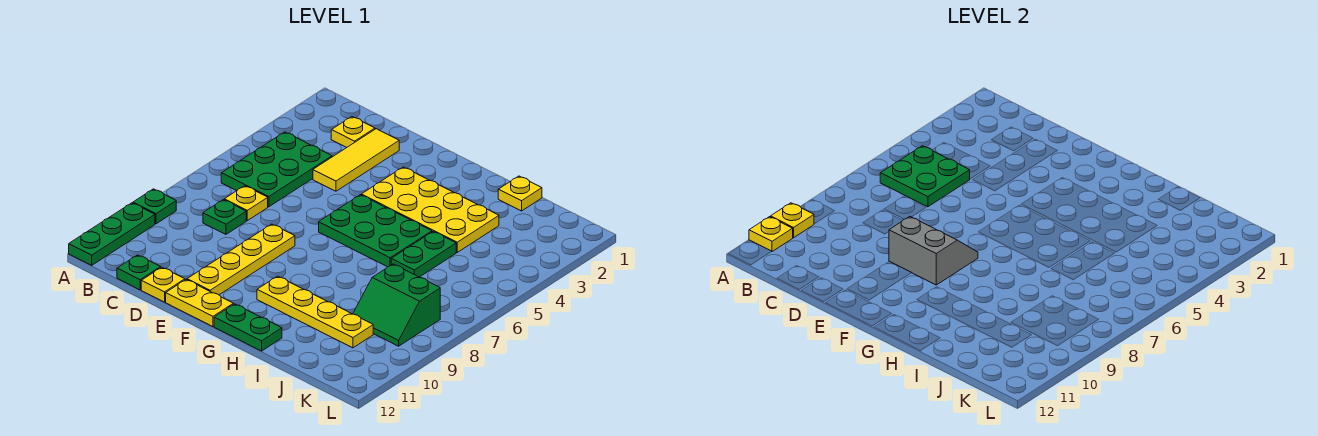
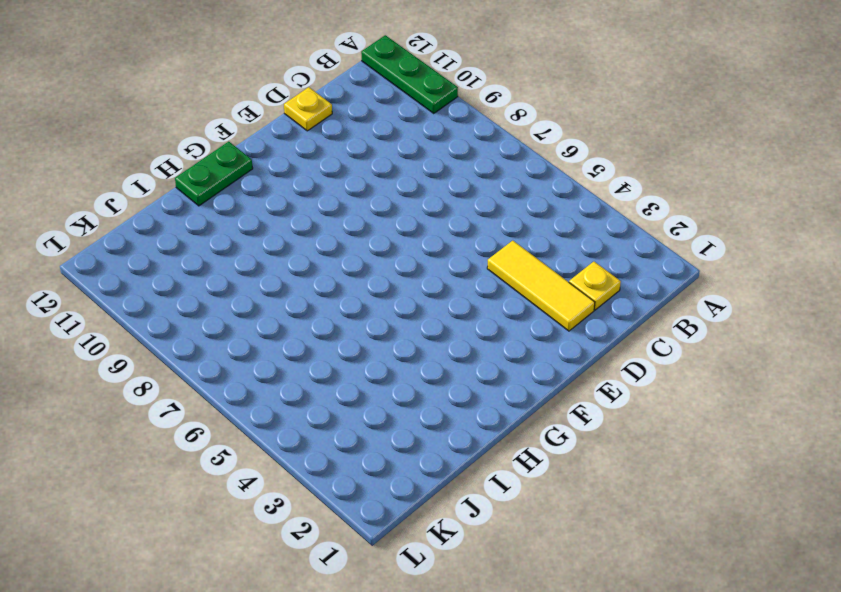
none -> green plate A9 level 1
none -> green plate B4:C6 level 1
none -> yellow plate C7 level 1

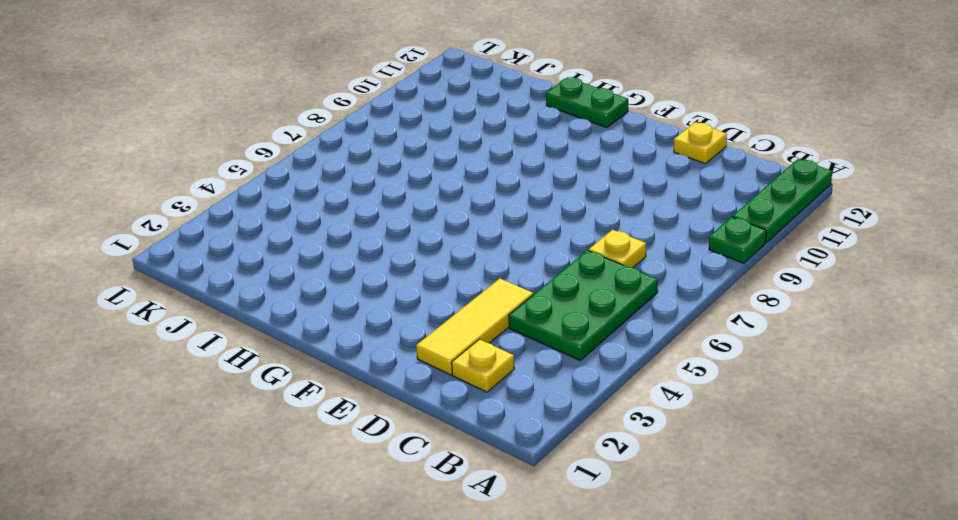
none -> green plate C8 level 1
none -> green plate C12 level 1
none -> yellow plate E8:E11 level 1

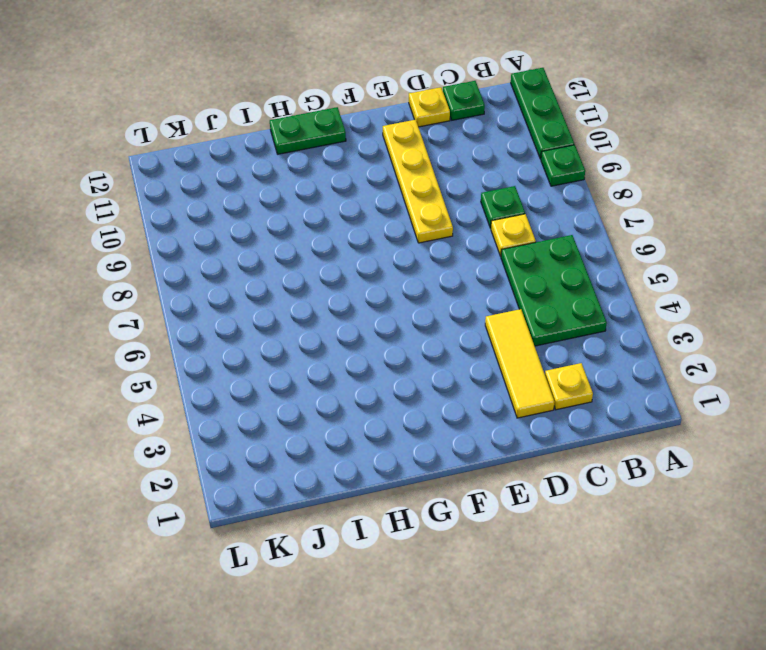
none -> yellow plate E12:F12 level 1
none -> yellow plate F3:I4 level 1
none -> green plate F5:H6 level 1

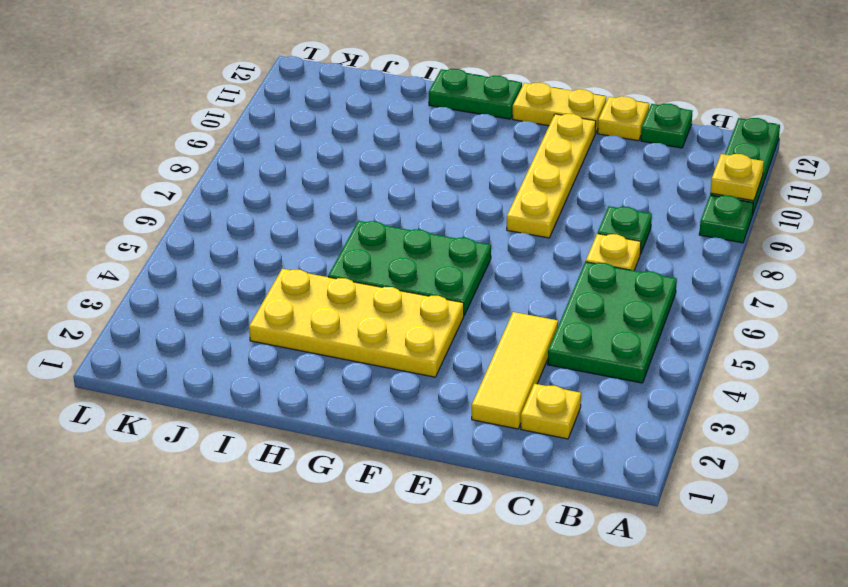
none -> yellow plate G10:J10 level 1
none -> yellow plate I1 level 1
none -> green plate I5:I6 level 1

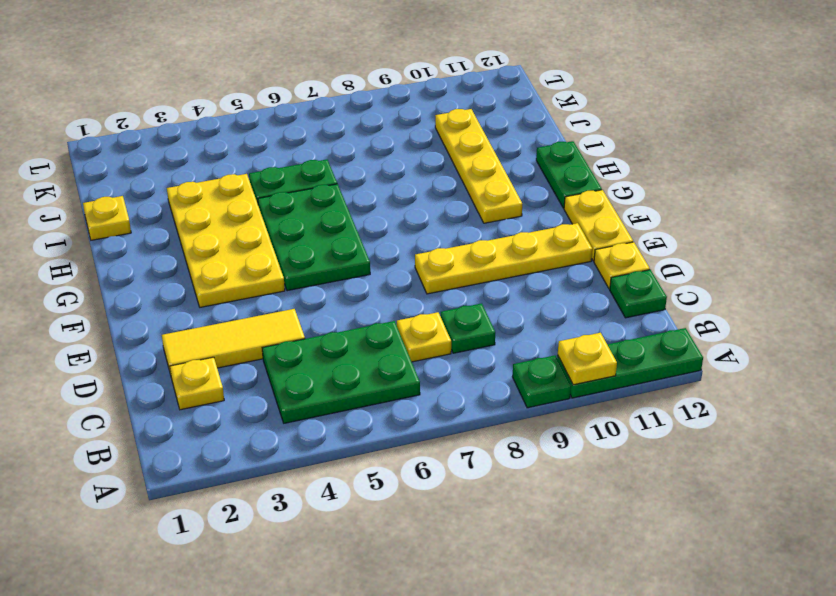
none -> green slope J8:K9 level 1 top 8
none -> yellow plate A11 level 2
none -> green plate B5:C6 level 2

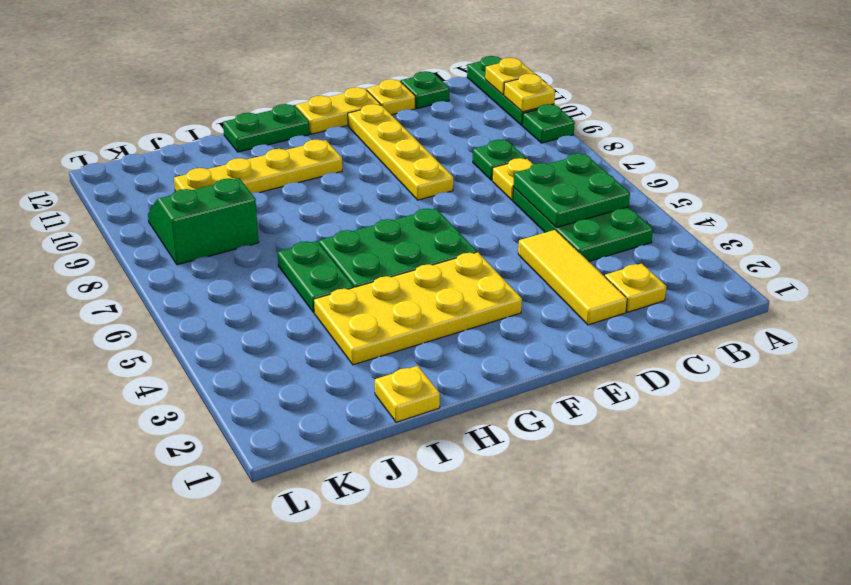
none -> grey slope E8:F9 level 2 top 9

